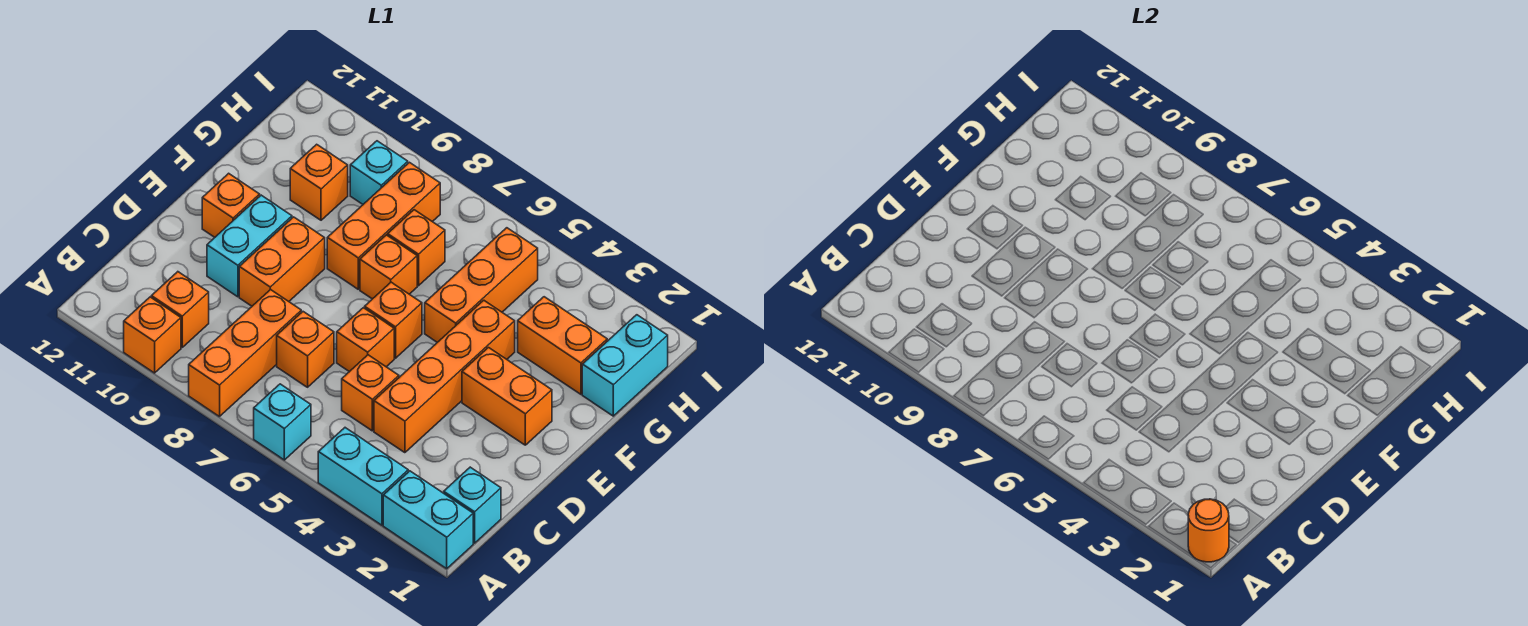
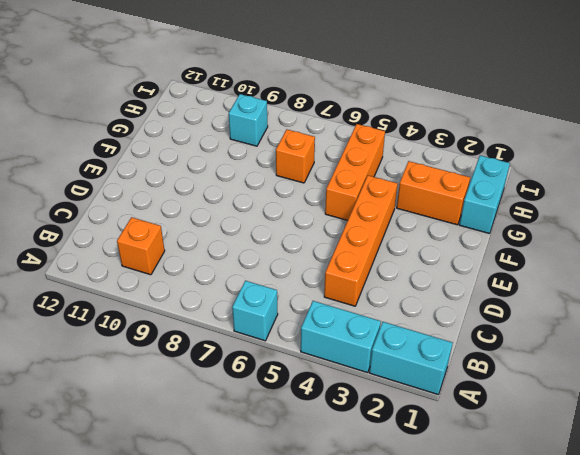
none -> orange brick A8:C8 level 1
none -> orange brick A10 level 1
none -> cyan brick B1 level 1

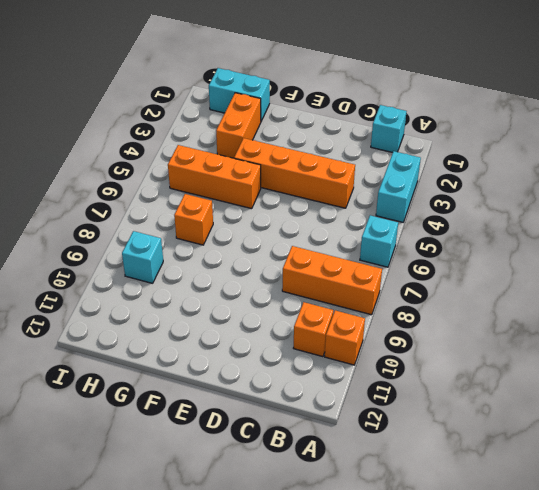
none -> cyan brick A1:A2 level 1
none -> orange brick C5 level 1
none -> orange brick C7 level 1

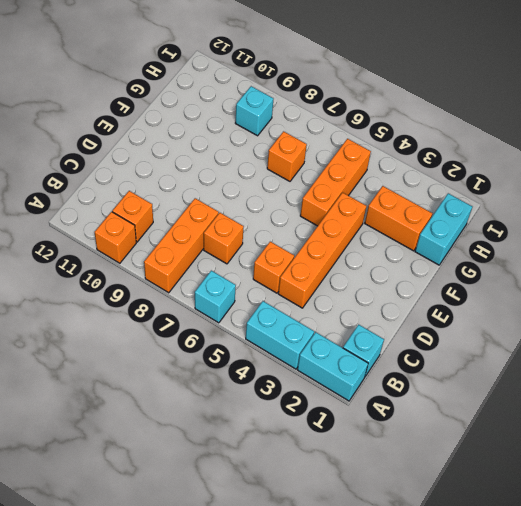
none -> orange brick D6 level 1
none -> orange brick D9:E9 level 1
none -> cyan brick D10:E10 level 1

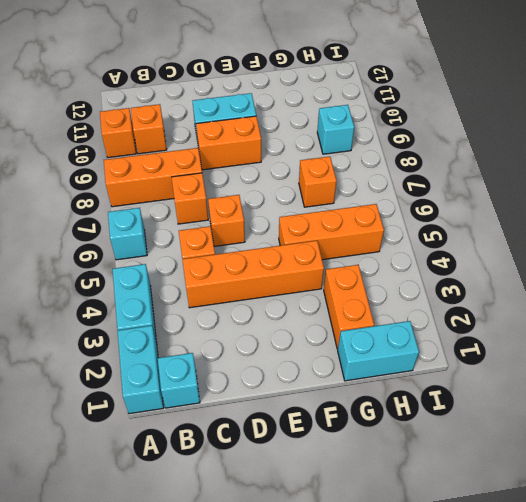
none -> orange brick E2:E3 level 1
none -> orange brick E6 level 1
none -> orange brick E11 level 1

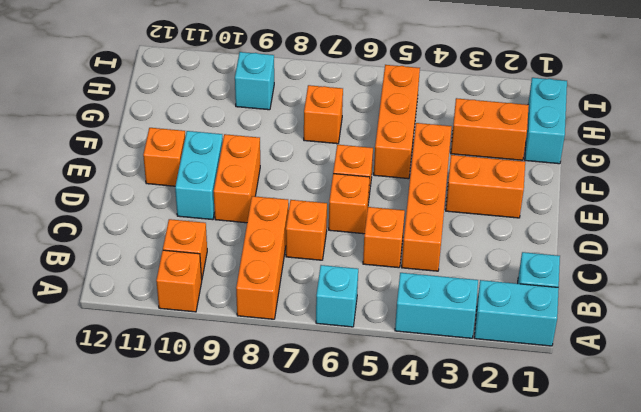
none -> orange brick F7 level 1
none -> orange brick F8:H8 level 1
none -> orange brick G10 level 1

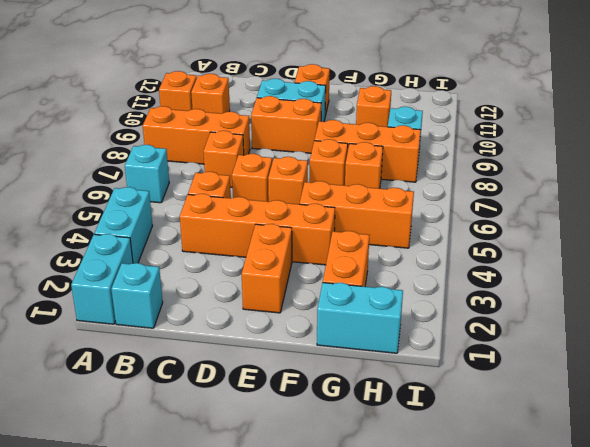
none -> orange round brick A1 level 2

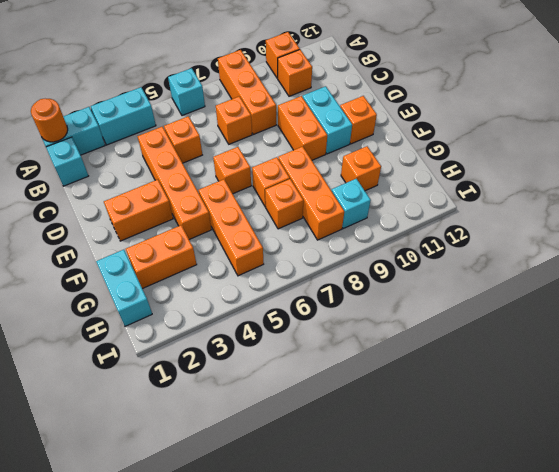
none -> orange brick D6 level 1

